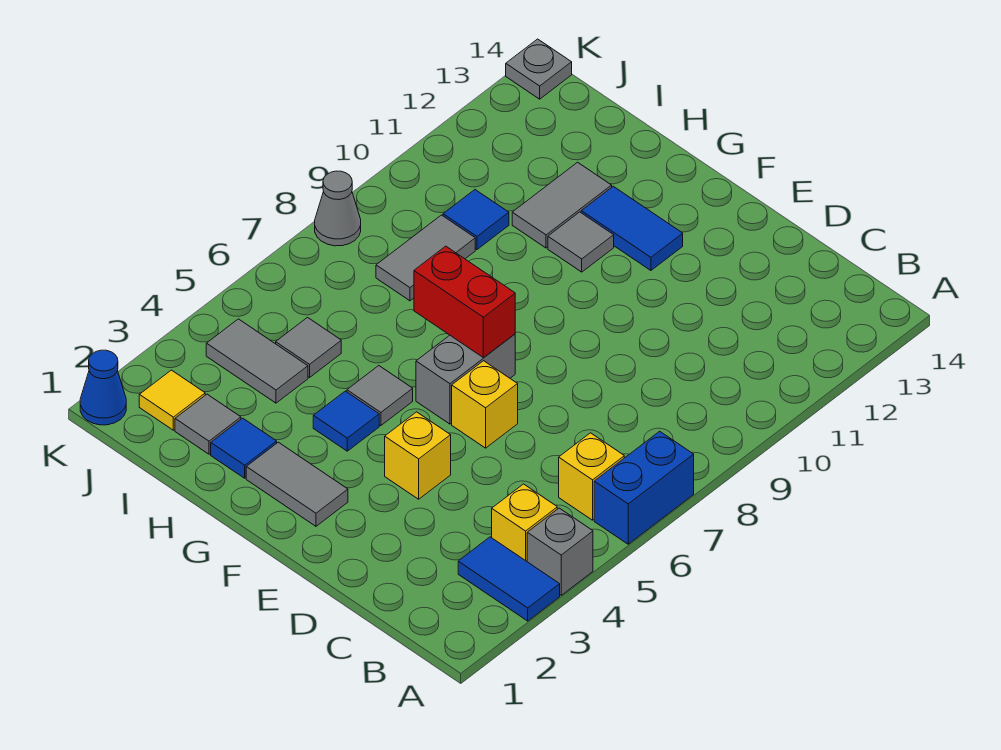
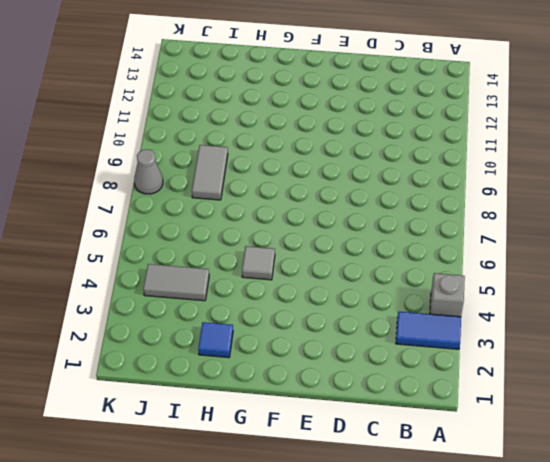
none -> blue brick A6:A7 level 1
none -> yellow brick B4 level 1
none -> yellow brick B6 level 1

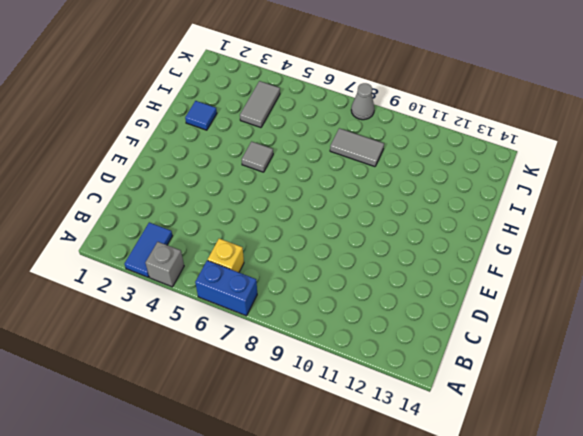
none -> yellow brick B4 level 1
none -> yellow brick E4 level 1
none -> yellow brick E6 level 1

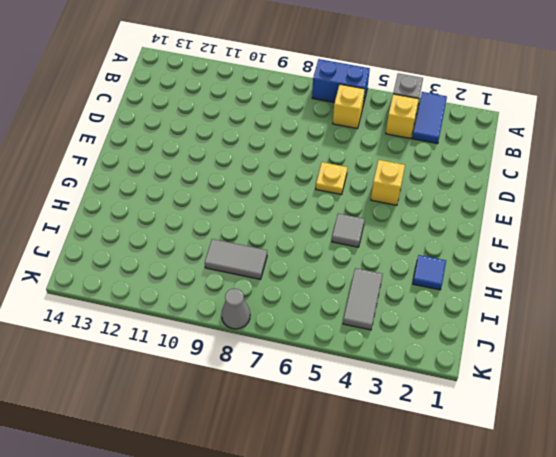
yellow plate E6 level 1 -> yellow brick E6 level 1
none -> grey tile F2:G2 level 1
none -> grey brick F6:F7 level 1
none -> blue tile F12:G12 level 1

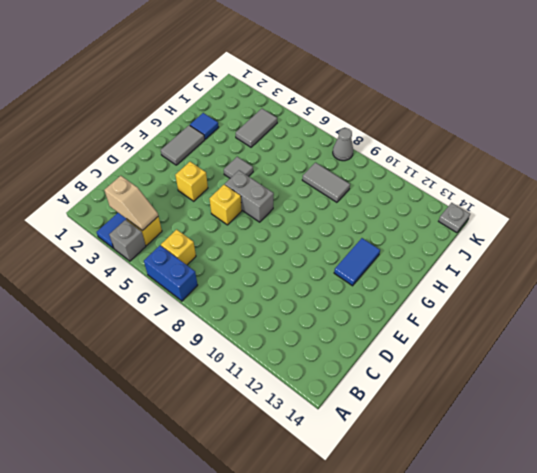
tan slope B3:B4 level 2 top 3 -> none
none -> blue tile G4 level 1
none -> grey tile G11 level 1
none -> grey tile H11:H12 level 1

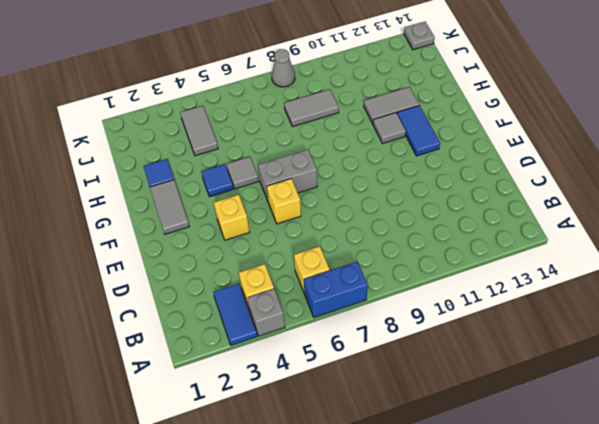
none -> grey tile I2 level 1
none -> grey tile I5 level 1
none -> blue tile I10 level 1

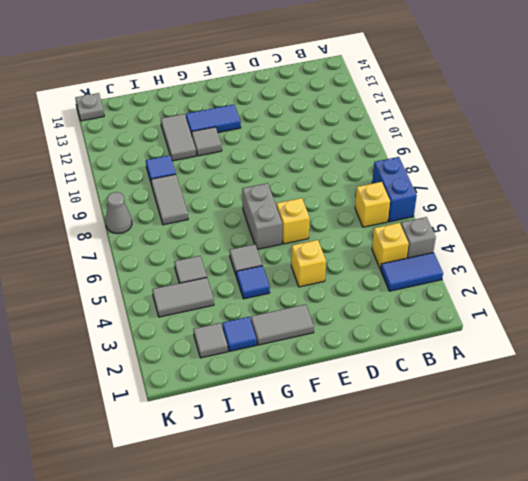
none -> yellow tile J2 level 1
none -> blue cone K1 level 1
none -> red brick F7:G7 level 2

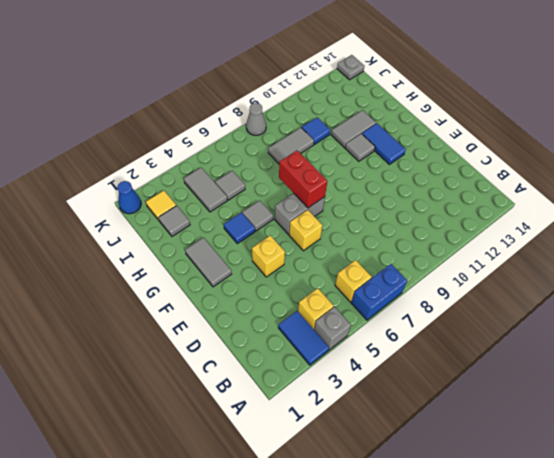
none -> blue tile H2 level 1

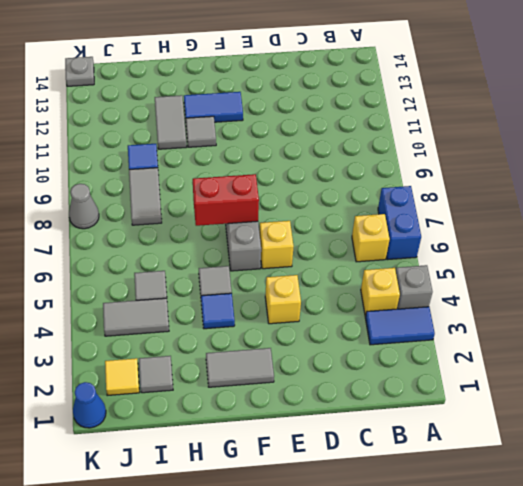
none -> blue tile H2 level 1

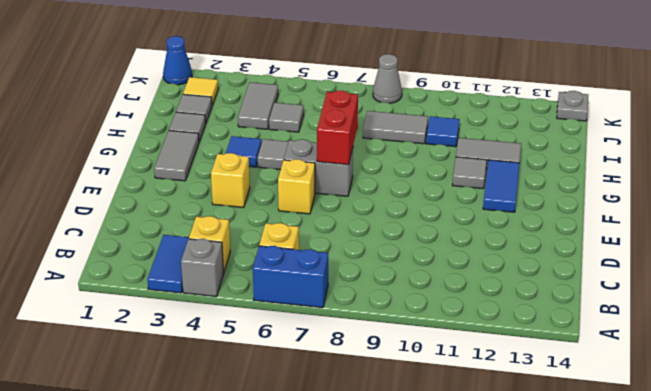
grey tile H2 level 1 -> blue tile H2 level 1

